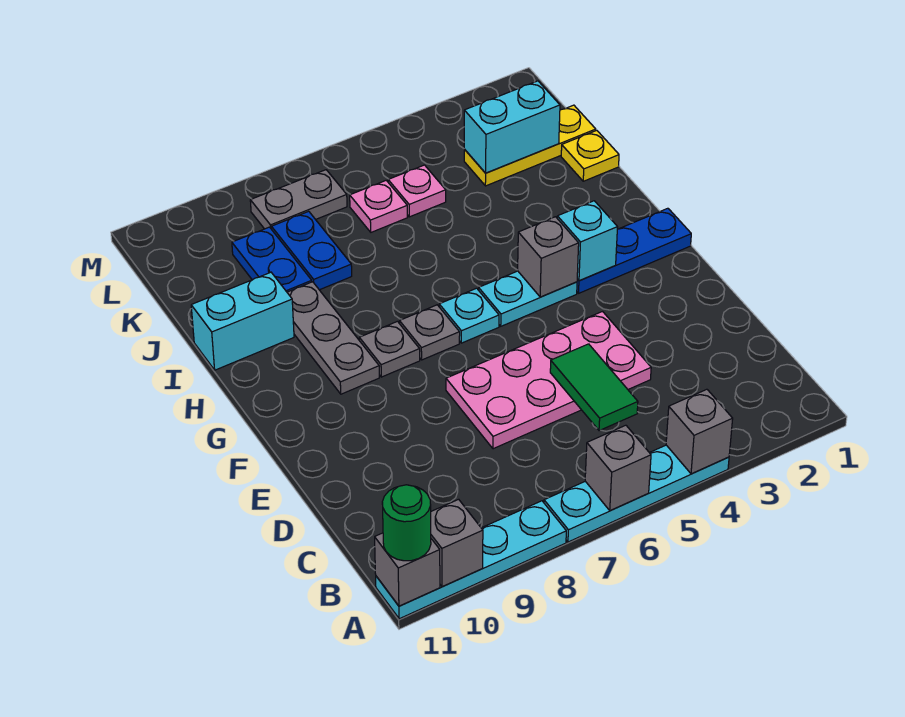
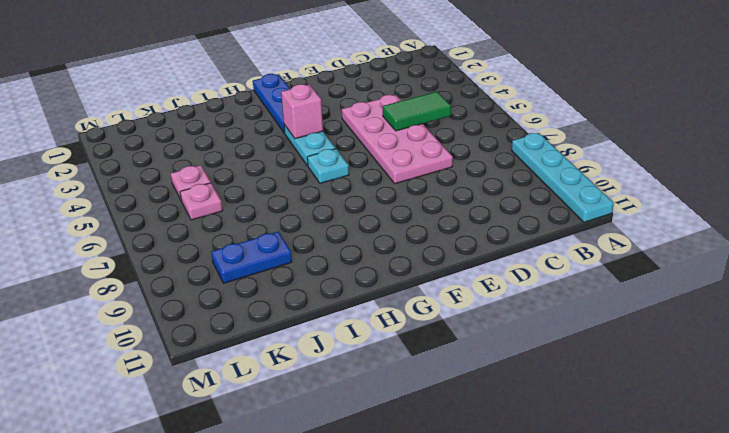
pink brick G4 level 2 -> grey brick G4 level 2
none -> cyan plate A4:A7 level 1
none -> grey plate G7 level 1
none -> grey plate G8 level 1

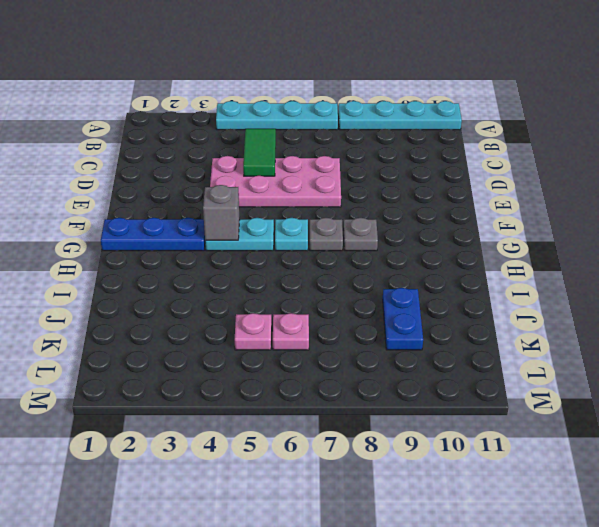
none -> grey plate G9:I9 level 1
none -> cyan brick I10:I11 level 1
none -> yellow plate J1 level 1

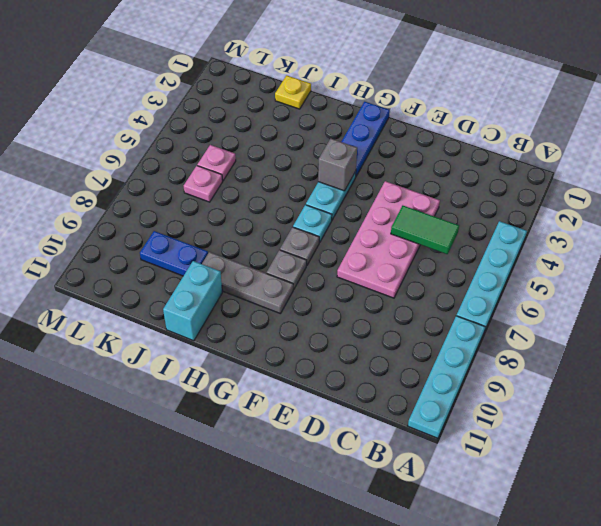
none -> blue plate J8:K8 level 1
none -> yellow plate K1:K3 level 1
none -> grey plate L7:L8 level 1

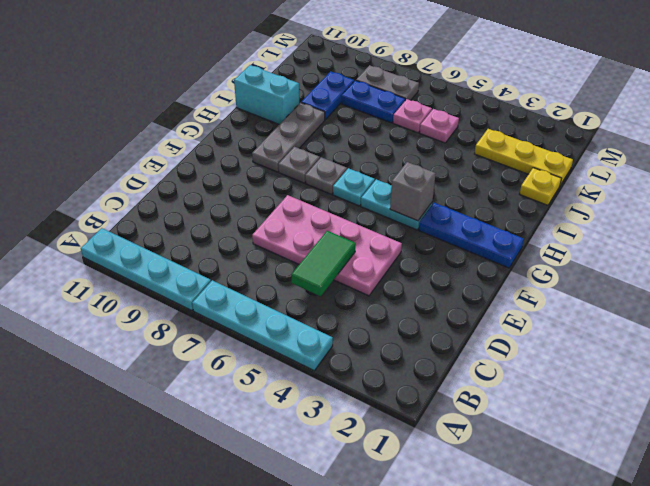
blue plate K7:K8 level 1 -> blue plate J8:K8 level 1
none -> grey brick A4 level 2
none -> grey brick A6 level 2
none -> grey brick A10 level 2

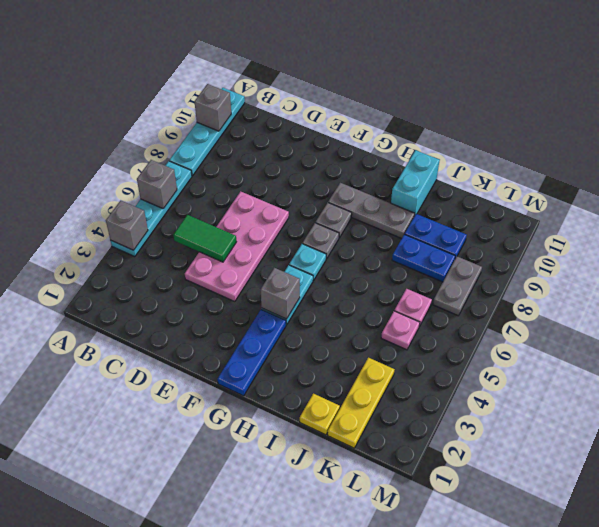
none -> grey brick A11 level 2
none -> cyan brick G3 level 2
none -> cyan brick K2:K3 level 2

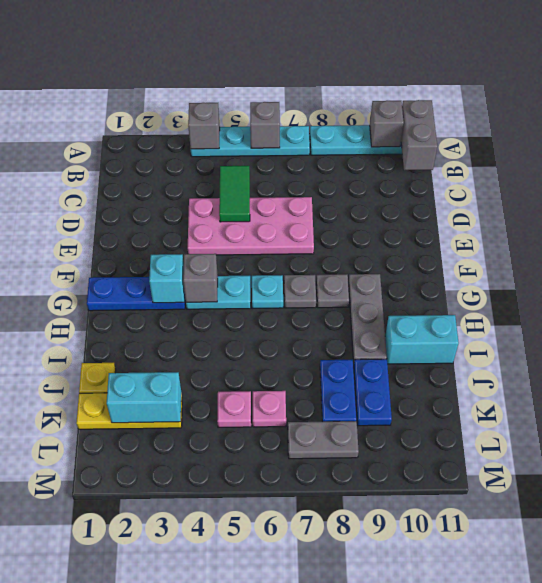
grey brick A11:B11 level 2 -> grey brick A11 level 2
none -> green round brick A11 level 3

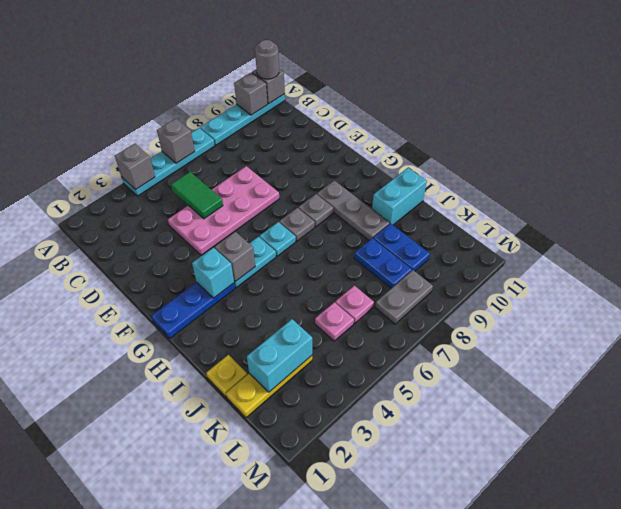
grey round brick A11 level 3 -> green round brick A11 level 3

